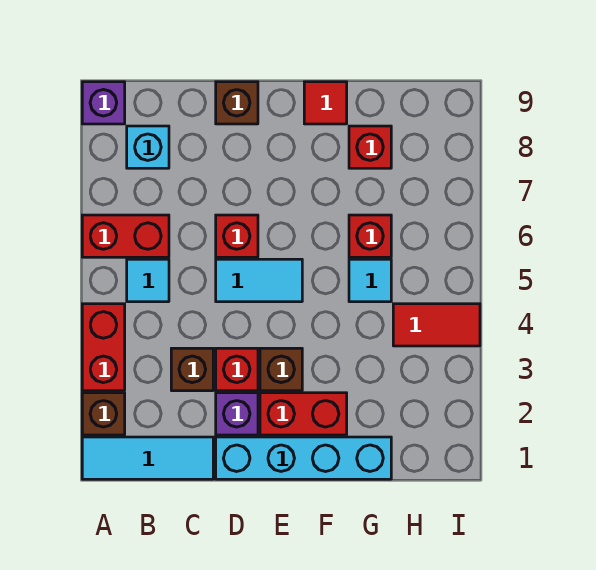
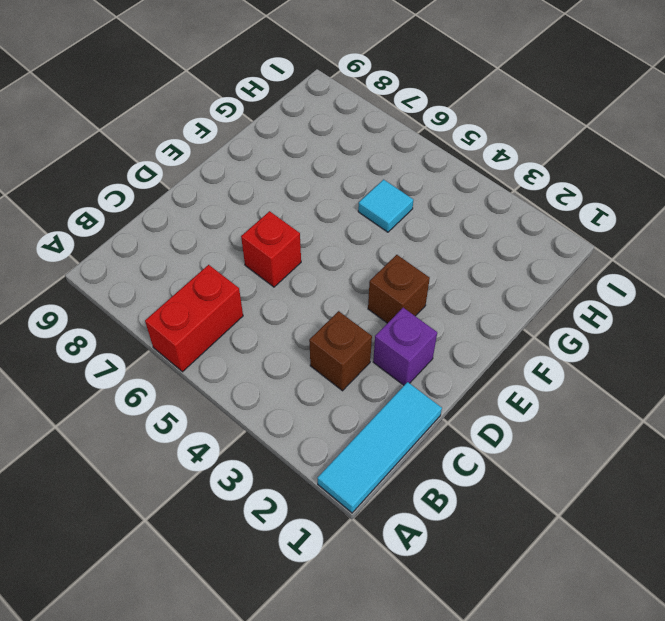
none -> brown brick A2 level 1
none -> red brick A3:A4 level 1
none -> purple brick A9 level 1

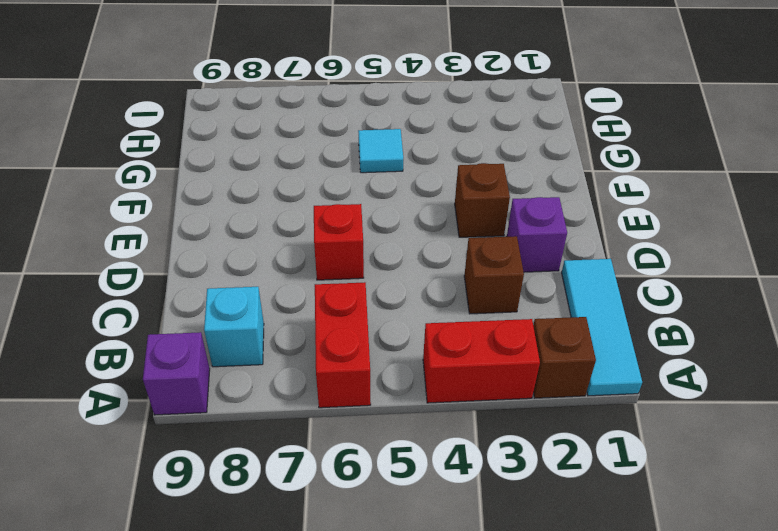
none -> cyan tile B5 level 1
none -> cyan brick D1:G1 level 1
none -> red brick D3 level 1

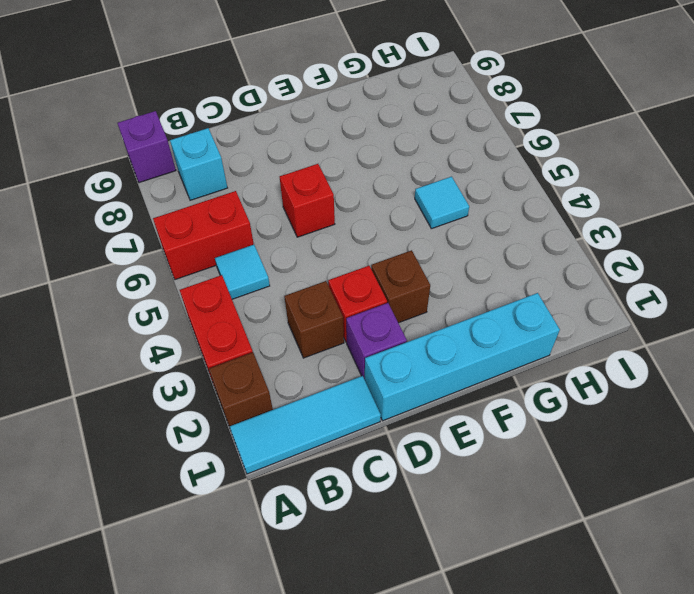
none -> cyan tile D5:E5 level 1
none -> brown brick D9 level 1
none -> red brick E2:F2 level 1

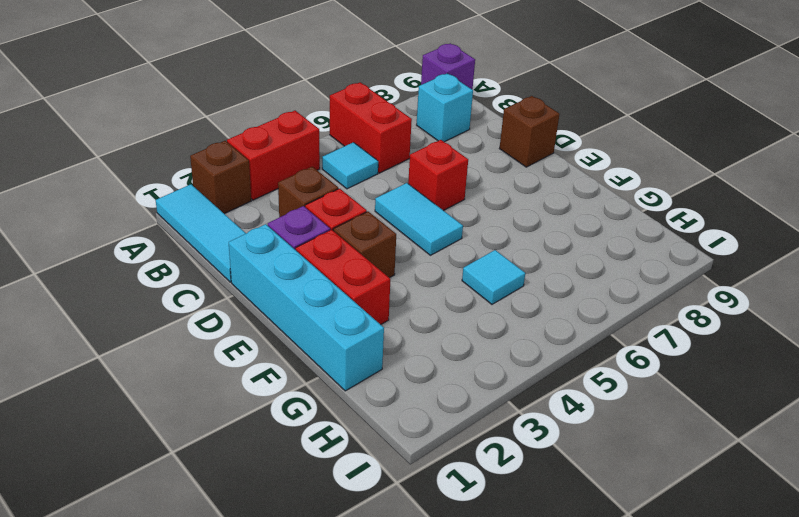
none -> red tile F9 level 1
none -> red brick G6 level 1
none -> red brick G8 level 1

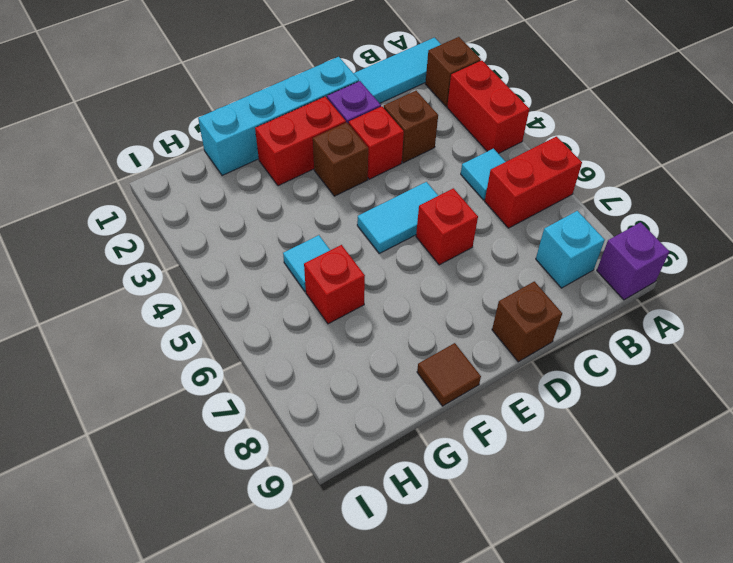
brown tile F9 level 1 -> red tile F9 level 1
none -> red brick G8 level 1
none -> red tile H4:I4 level 1

